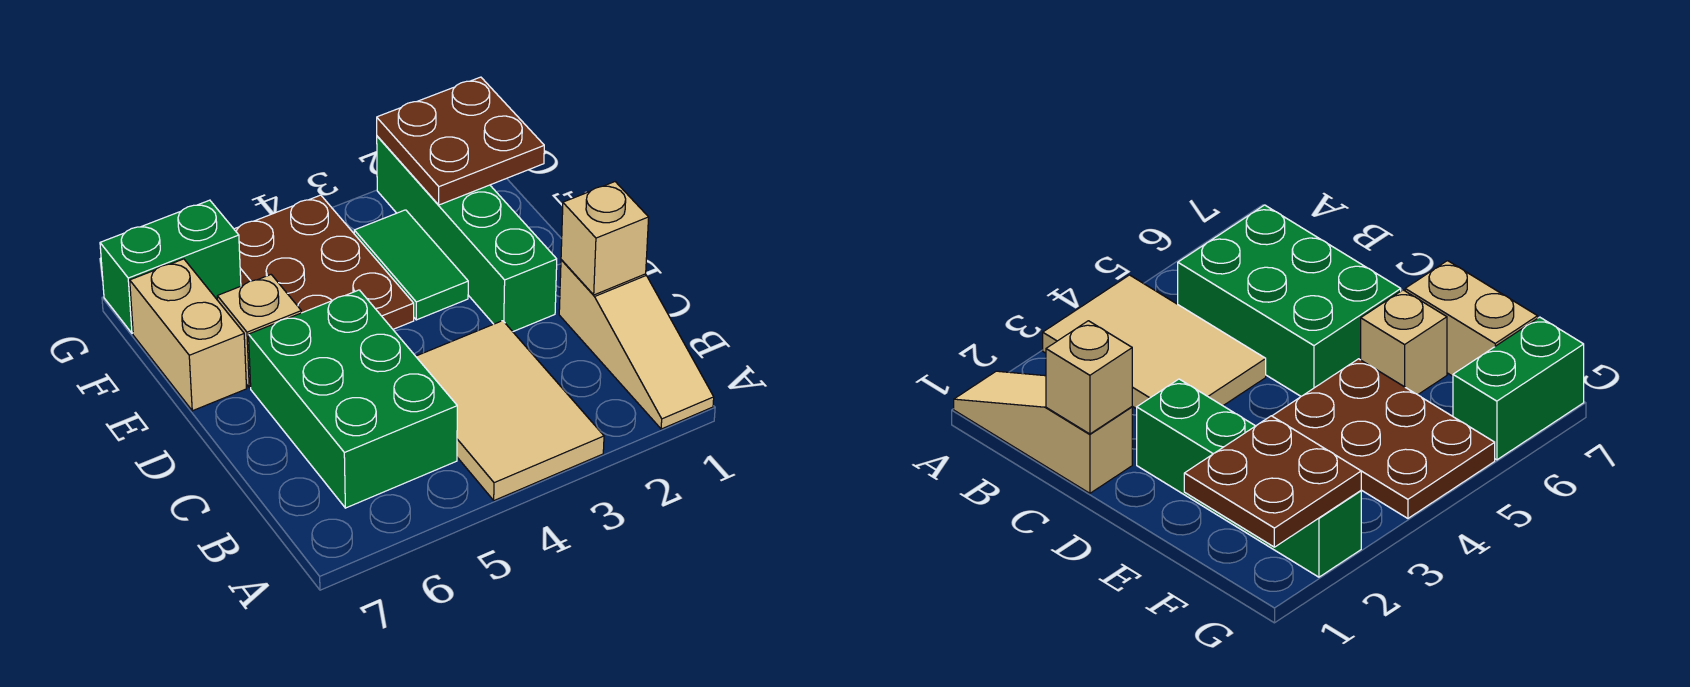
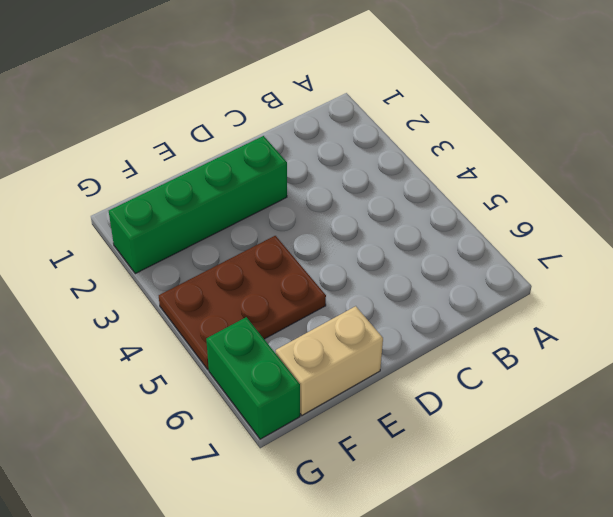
none -> tan slope A1:C1 level 1 top C
none -> tan tile A3:C4 level 1

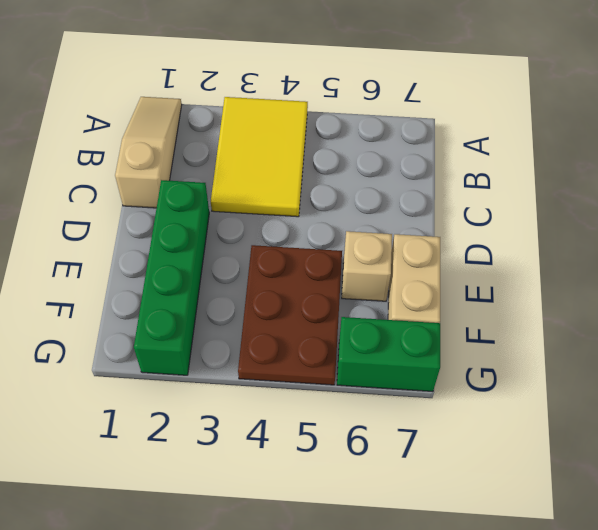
yellow tile A3:C4 level 1 -> tan tile A3:C4 level 1
none -> green brick B5:D6 level 1
none -> green tile E3:F3 level 1

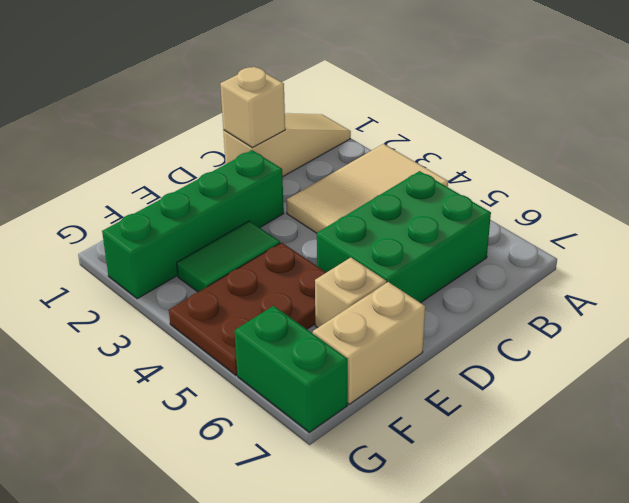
none -> brown plate F1:G2 level 2

